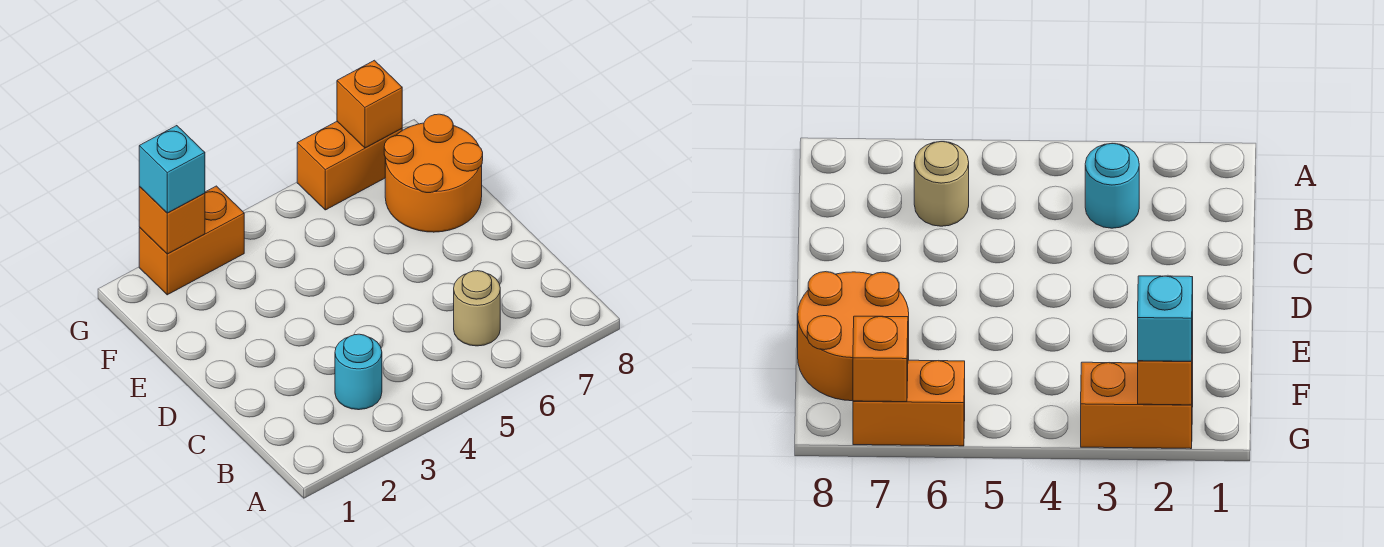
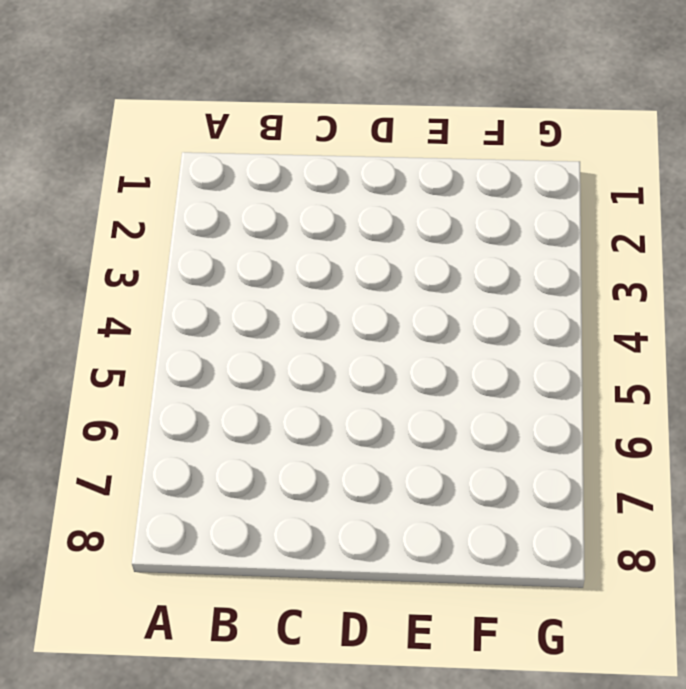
none -> cyan round brick B3 level 1
none -> tan round brick B6 level 1

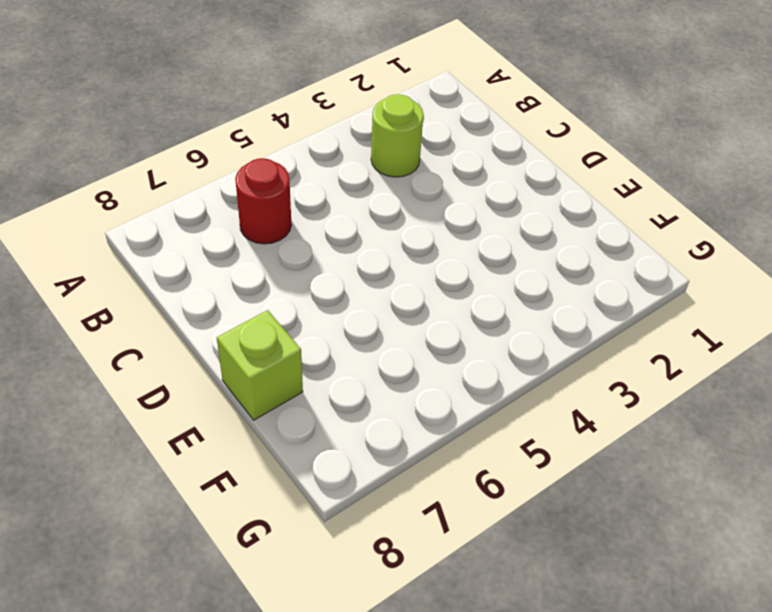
lime round brick B3 level 1 -> cyan round brick B3 level 1
red round brick B6 level 1 -> tan round brick B6 level 1
lime brick E8 level 1 -> orange round brick E7:F8 level 1
none -> orange brick G2:G3 level 1
none -> orange brick G6:G7 level 1

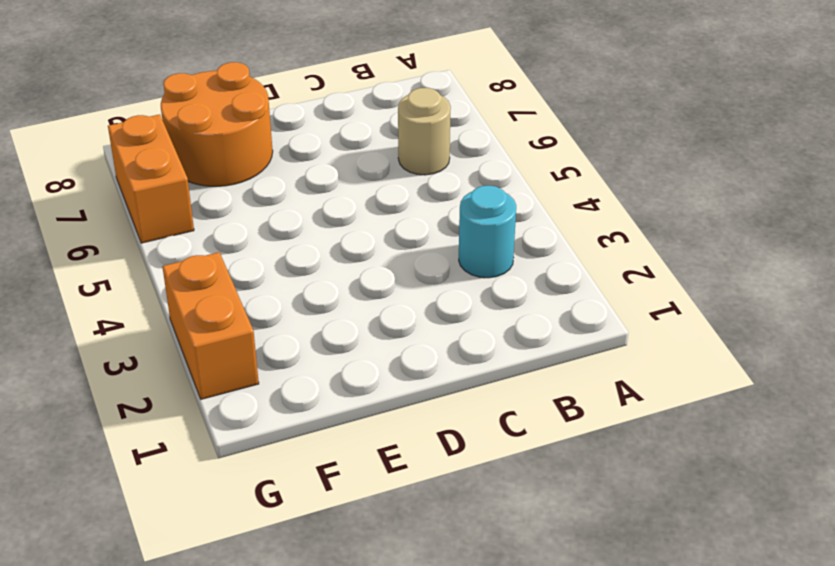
none -> orange brick G2 level 2
none -> orange brick G7 level 2

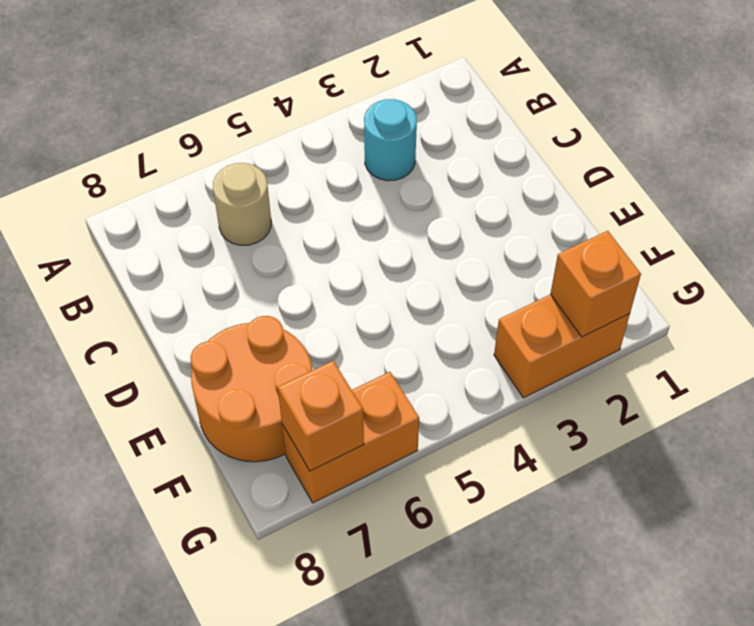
none -> cyan brick G2 level 3

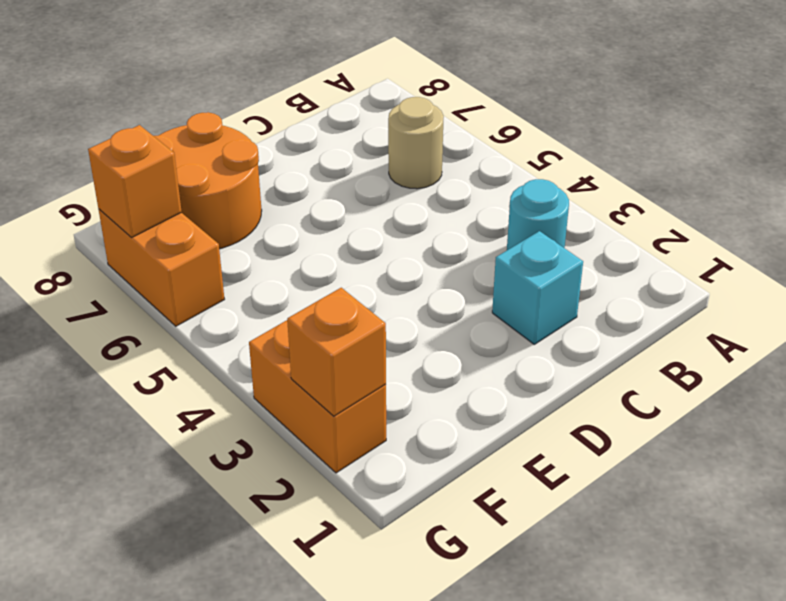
cyan brick C2 level 1 -> cyan brick G2 level 3

